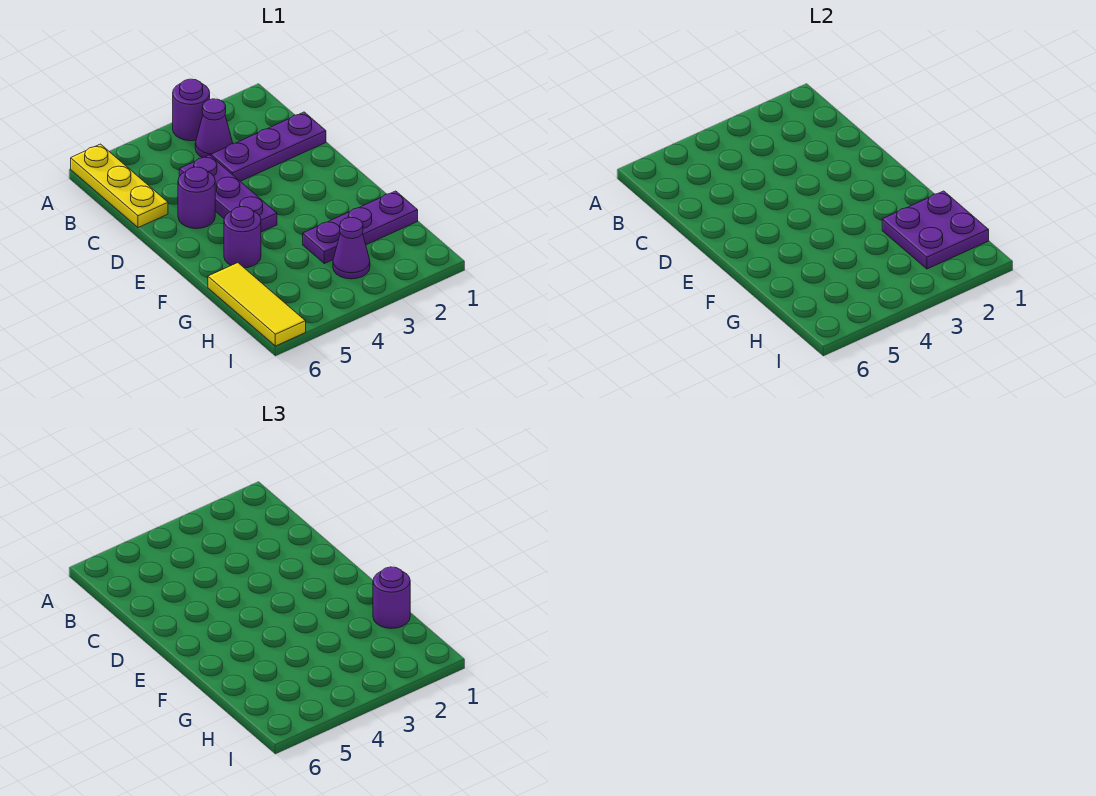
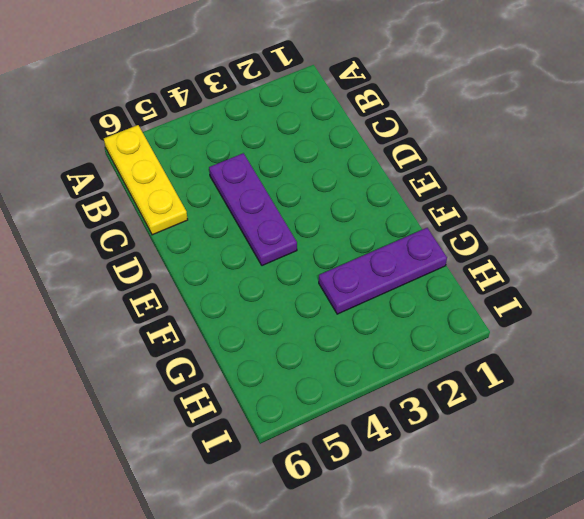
none -> purple round brick A3 level 1
none -> purple cone B3 level 1
none -> purple plate C1:C3 level 1

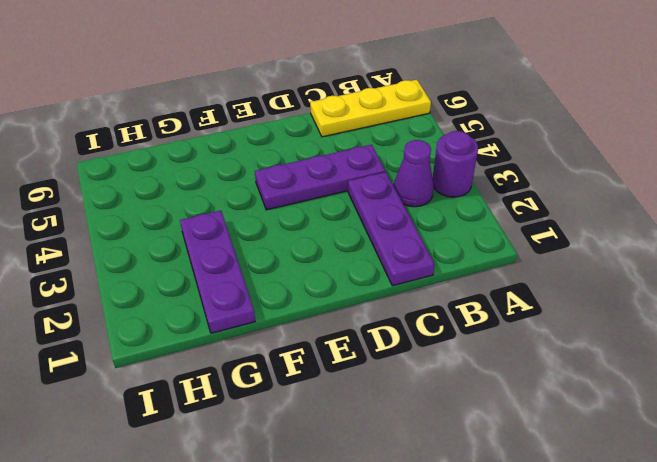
none -> purple round brick D5 level 1
none -> purple round brick F5 level 1
none -> yellow tile G6:I6 level 1

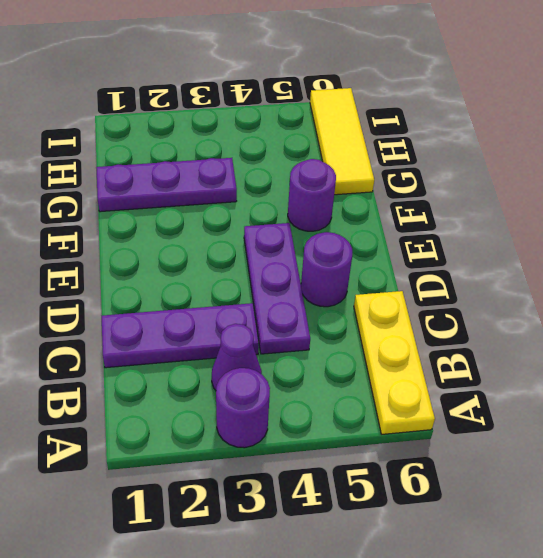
none -> purple cone H3 level 1
none -> purple plate G1:H2 level 2
none -> purple round brick G1 level 3

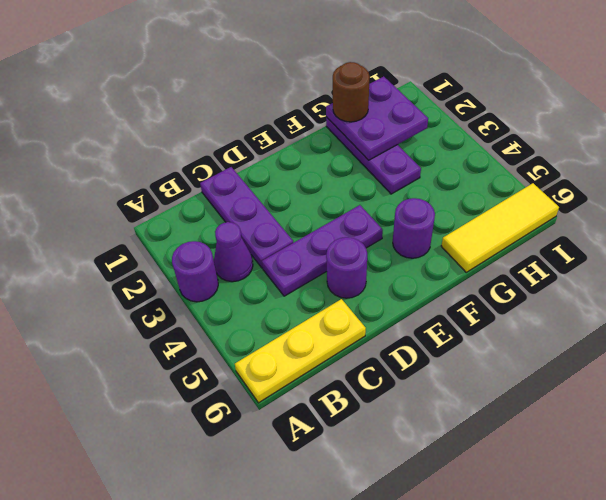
brown round brick G1 level 3 -> purple round brick G1 level 3
none -> purple cone H3 level 1

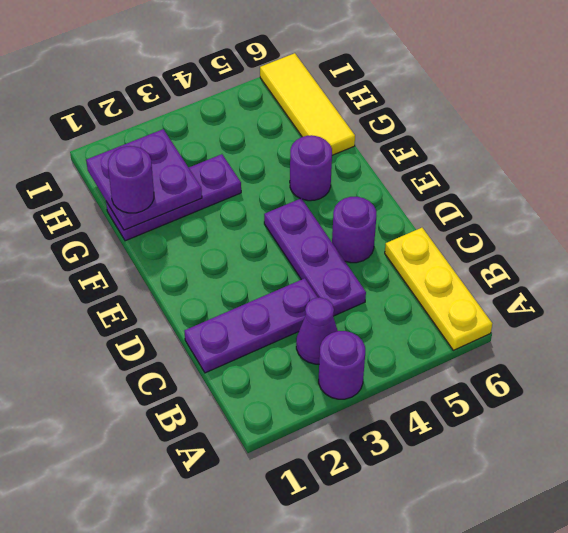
none -> purple cone H3 level 1

